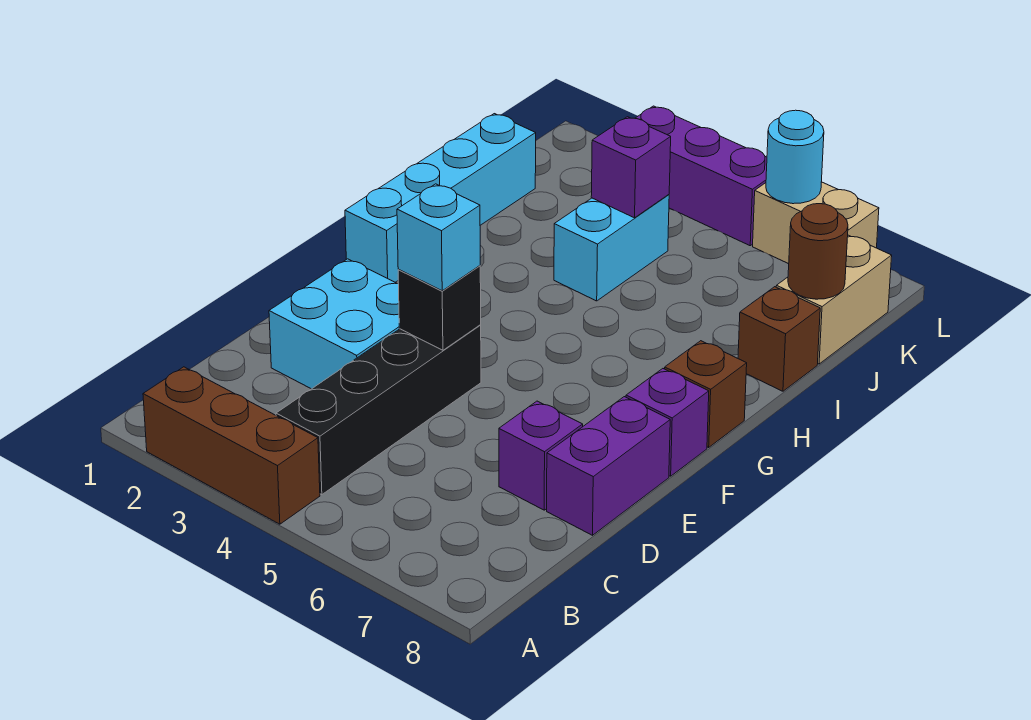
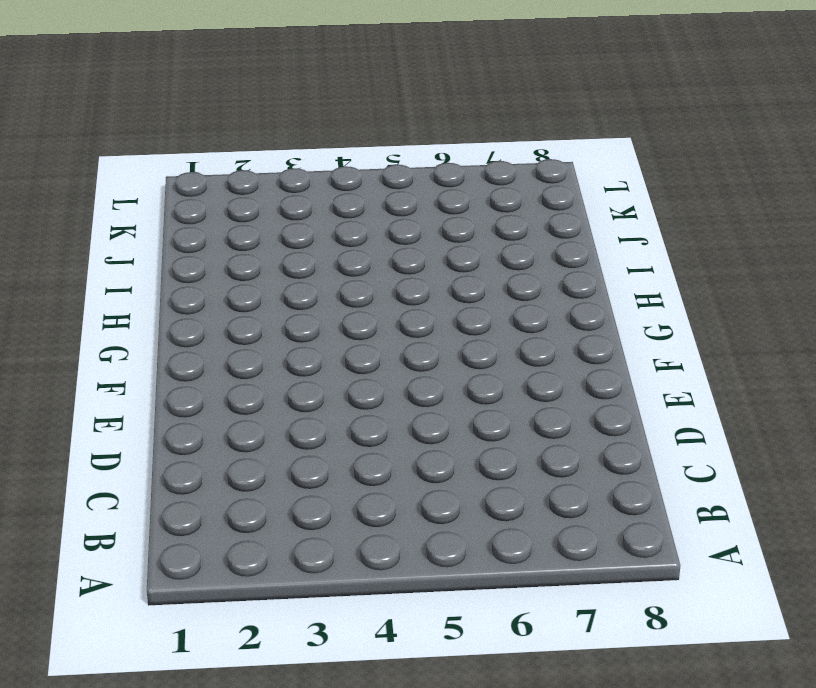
none -> brown brick A2:A4 level 1
none -> black brick B4:E4 level 1
none -> cyan brick D2:E3 level 1

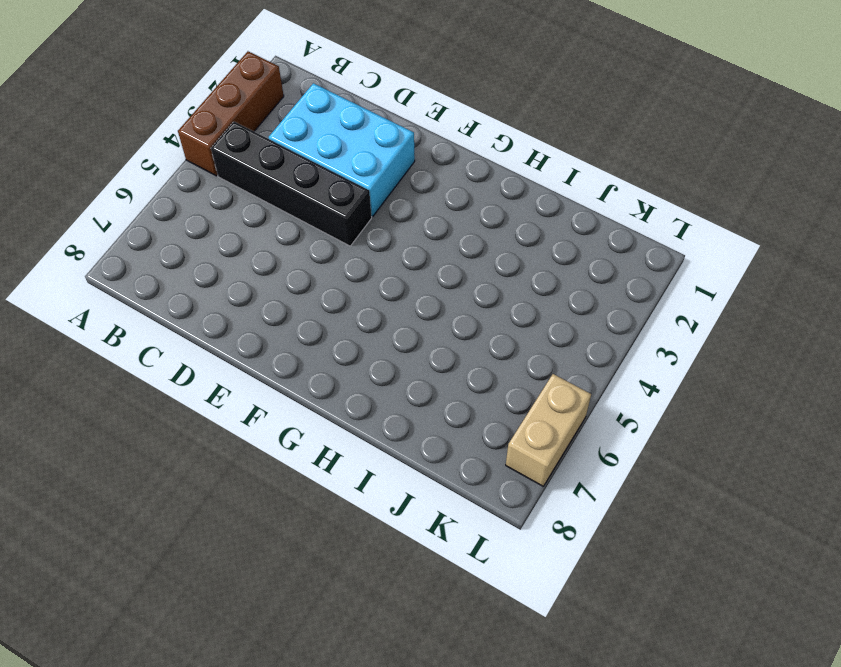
cyan brick C2:E3 level 1 -> cyan brick D2:E3 level 1
none -> purple brick D7 level 1
none -> purple brick D8:E8 level 1
none -> purple brick F8 level 1

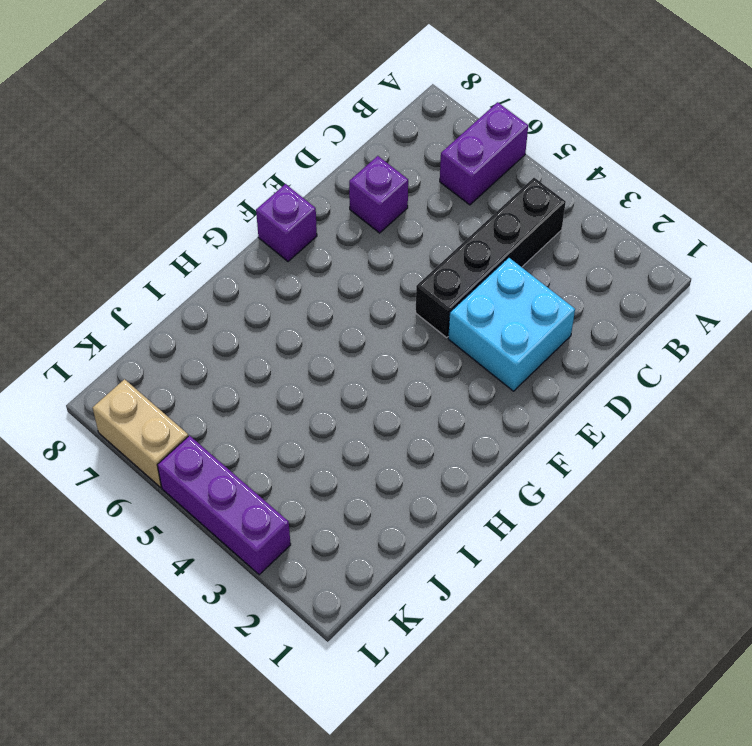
purple brick A6:B6 level 1 -> purple brick D8:E8 level 1
none -> brown brick A2:A4 level 1
none -> cyan brick G1:J1 level 1
none -> brown brick G8 level 1

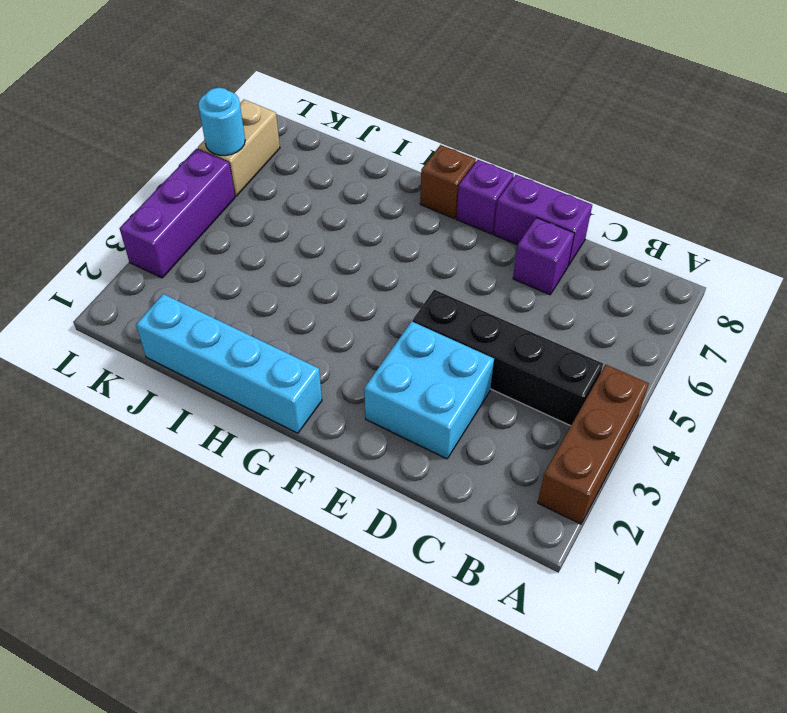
none -> cyan brick I4:J4 level 1
none -> brown brick I8 level 1
none -> tan brick J8:K8 level 1

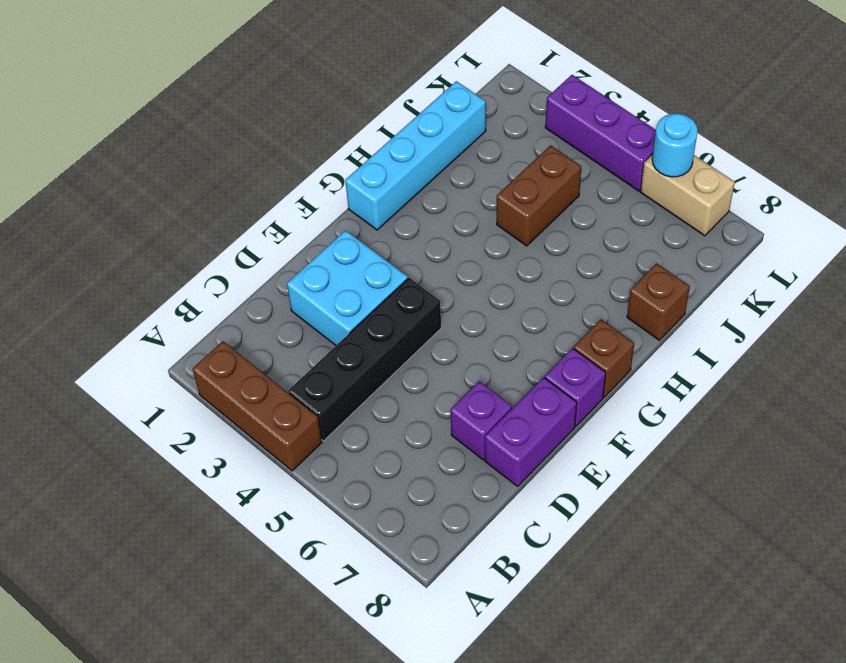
brown brick I4:J4 level 1 -> cyan brick I4:J4 level 1
none -> tan brick J8:K8 level 1
none -> black brick E4 level 2
none -> purple brick J4 level 2

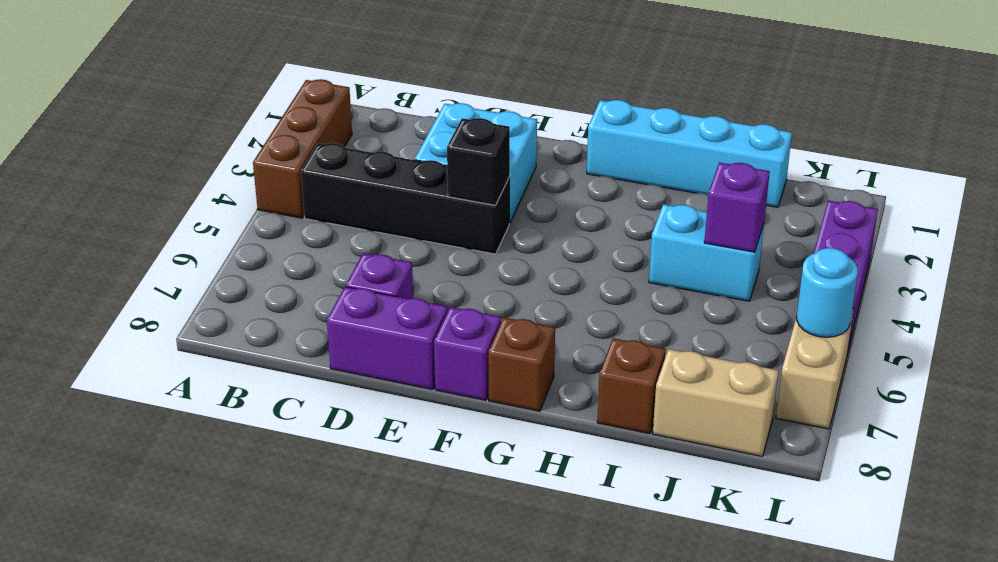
none -> brown round brick J8 level 2
none -> cyan brick E4 level 3

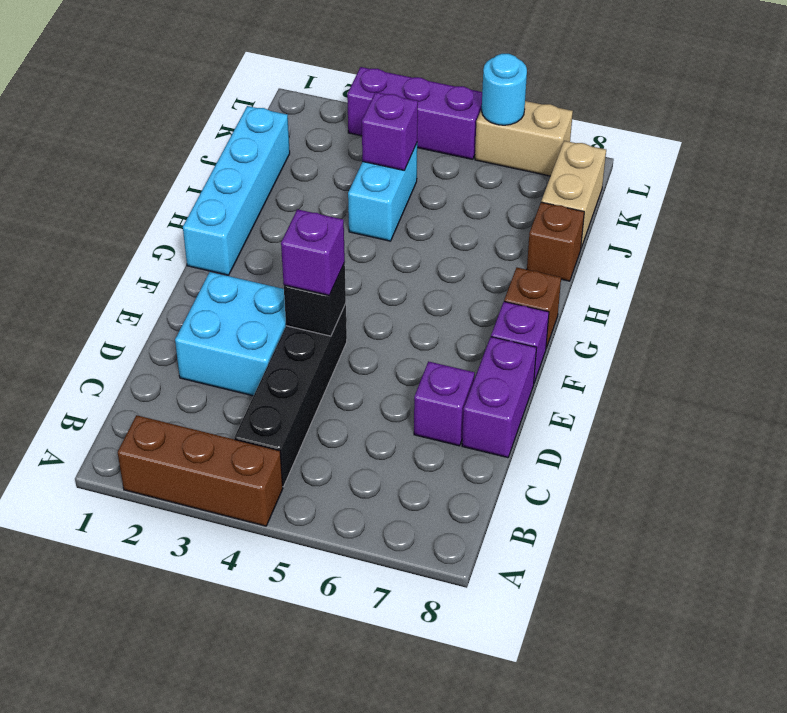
purple brick E4 level 3 -> cyan brick E4 level 3
none -> brown round brick J8 level 2

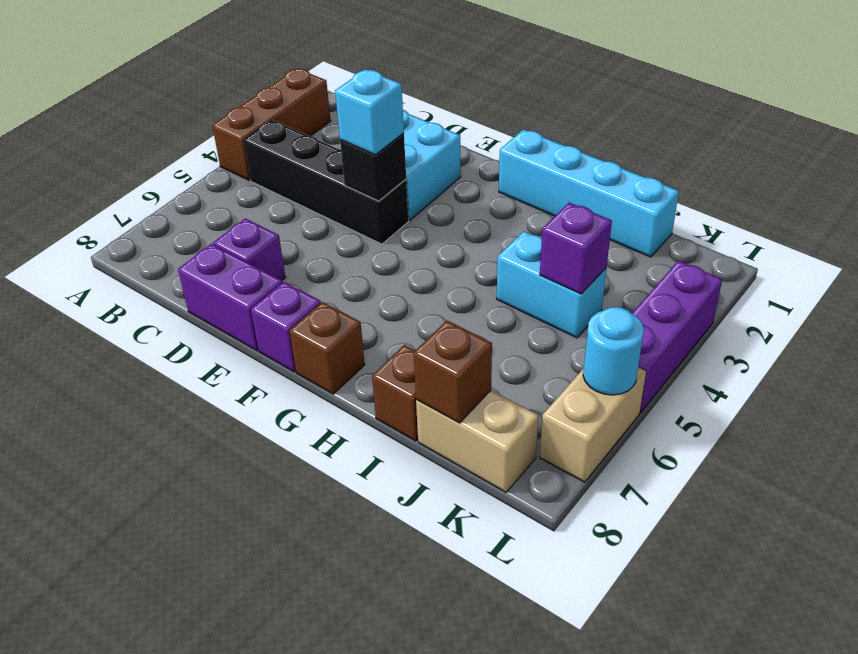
brown brick J8 level 2 -> brown round brick J8 level 2

